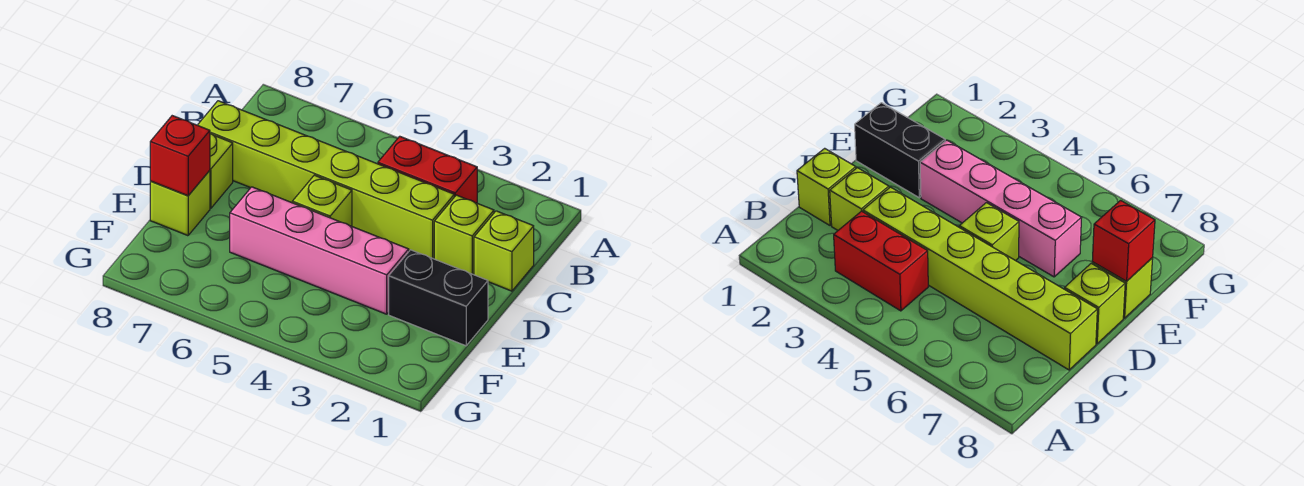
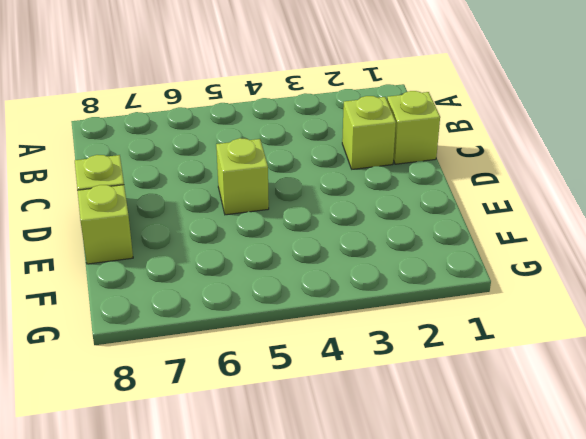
none -> red brick B3:B4 level 1
none -> lime brick C3:C8 level 1

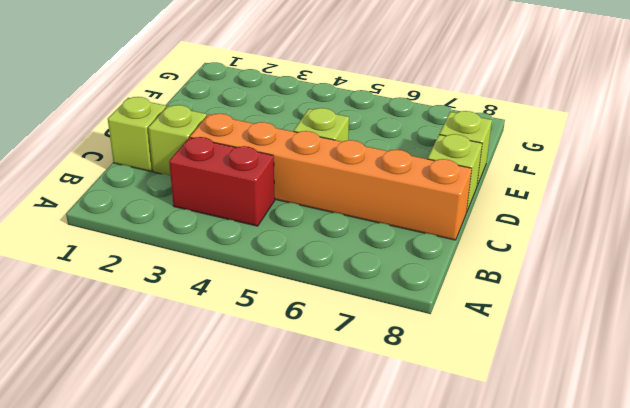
orange brick C3:C8 level 1 -> lime brick C3:C8 level 1
none -> black brick E1:E2 level 1
none -> pink brick E3:E6 level 1

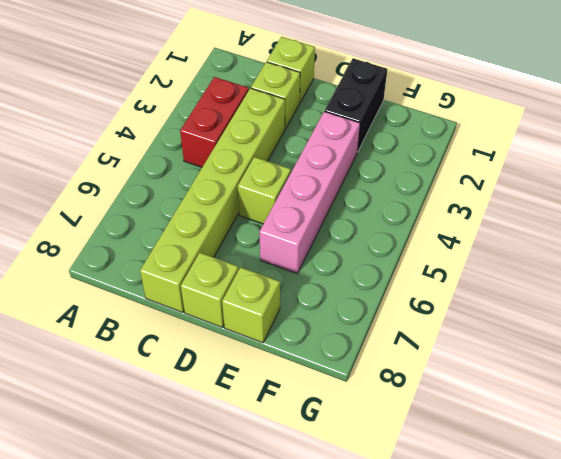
none -> red brick E8 level 2

